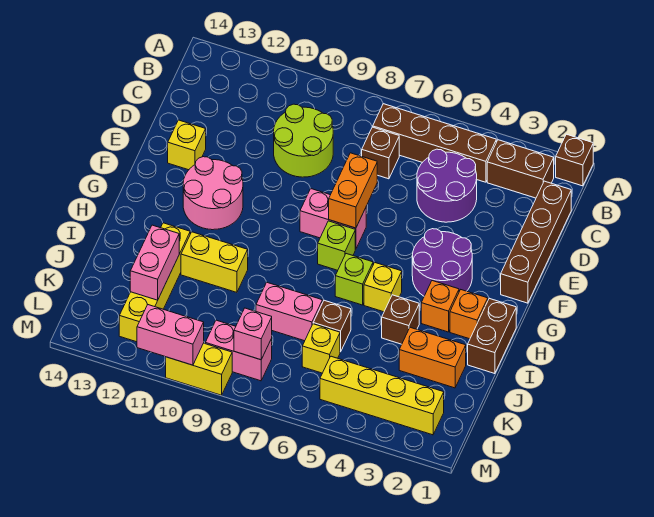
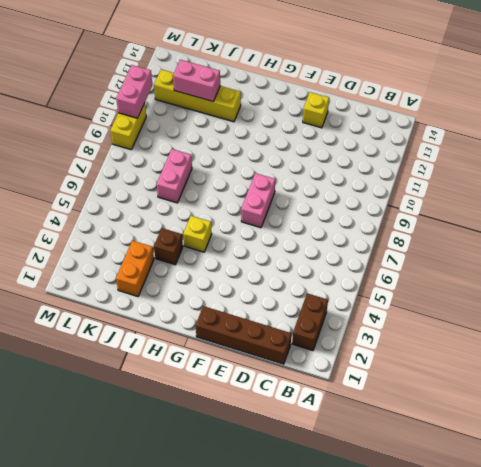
none -> brown brick A1 level 1
none -> brown brick B4:B7 level 1
none -> purple round brick C4:D5 level 1
none -> brown brick C7 level 1

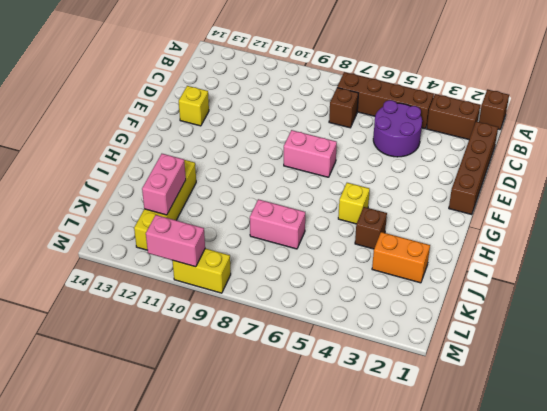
none -> lime round brick C9:D10 level 1
none -> purple round brick F3:G4 level 1
none -> pink round brick F11:G12 level 1
none -> lime brick G7 level 1

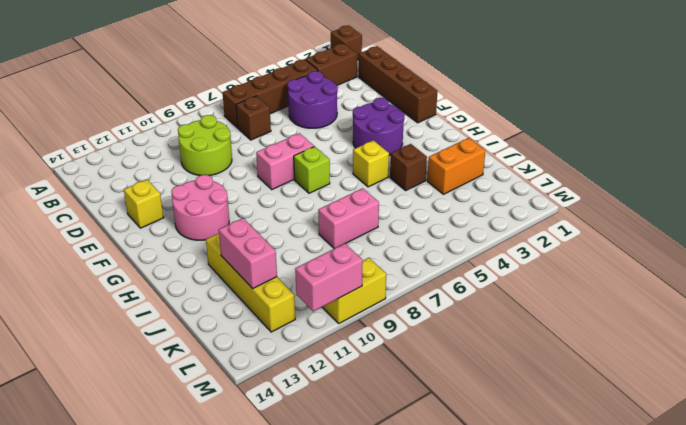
none -> brown brick H1:I1 level 1
none -> orange brick H2 level 1
none -> orange brick H3 level 1
none -> lime brick H6 level 1

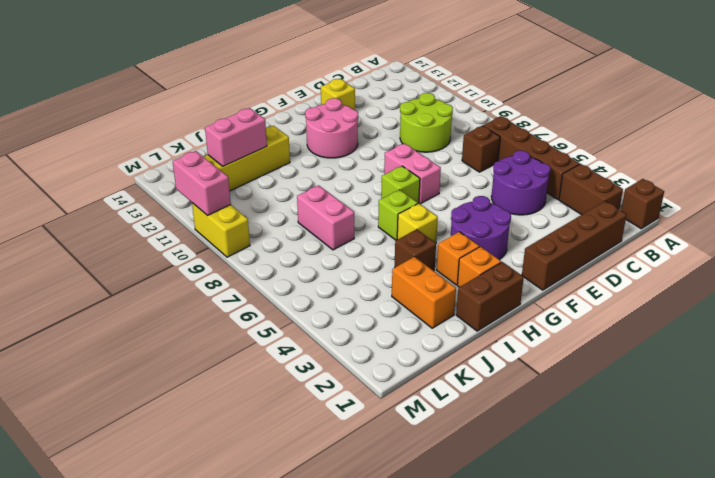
none -> yellow brick I10:I11 level 1
none -> brown brick J6 level 1
none -> yellow brick K6 level 1
none -> yellow brick L2:L5 level 1

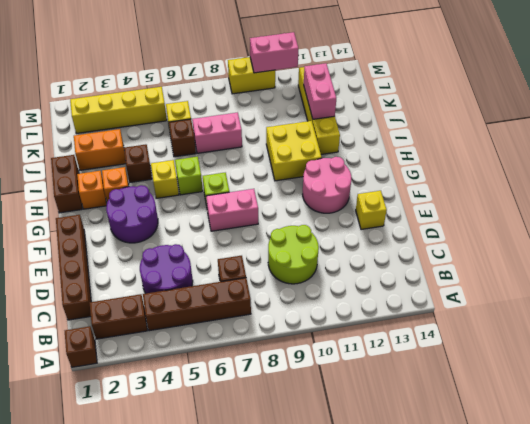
yellow brick H10:I11 level 1 -> yellow brick I10:I11 level 1
none -> pink brick L8:L9 level 1
none -> orange brick E7:F7 level 2
none -> pink brick L8 level 2

